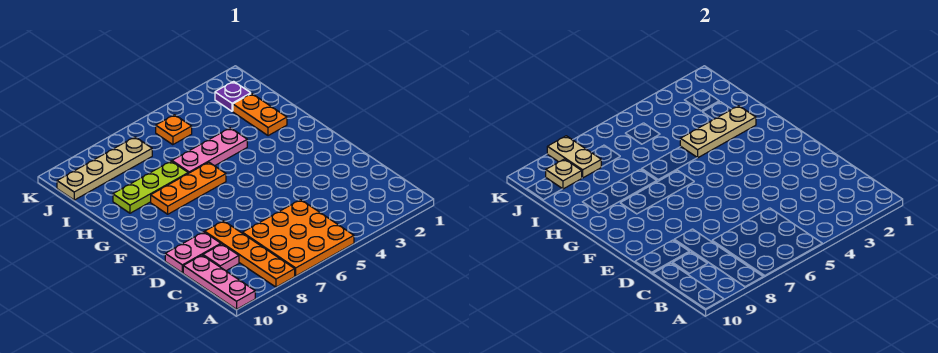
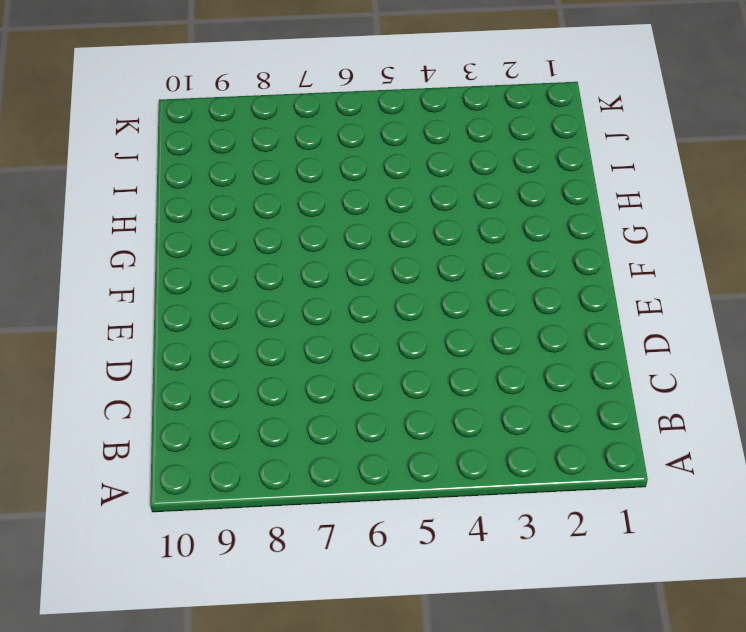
none -> orange plate A5:C7 level 1
none -> orange plate A8:D8 level 1
none -> pink plate A10:C10 level 1

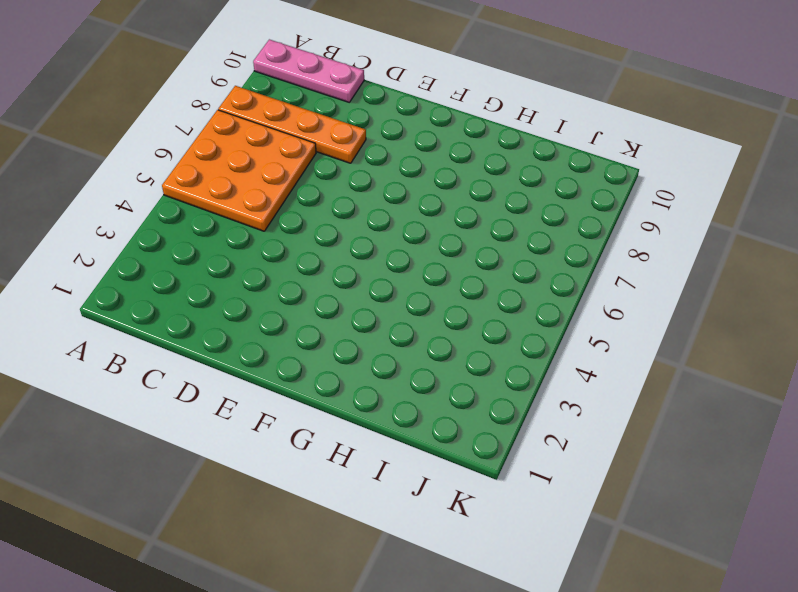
none -> pink plate C9 level 1
none -> pink plate D9:D10 level 1
none -> orange plate G6:G8 level 1

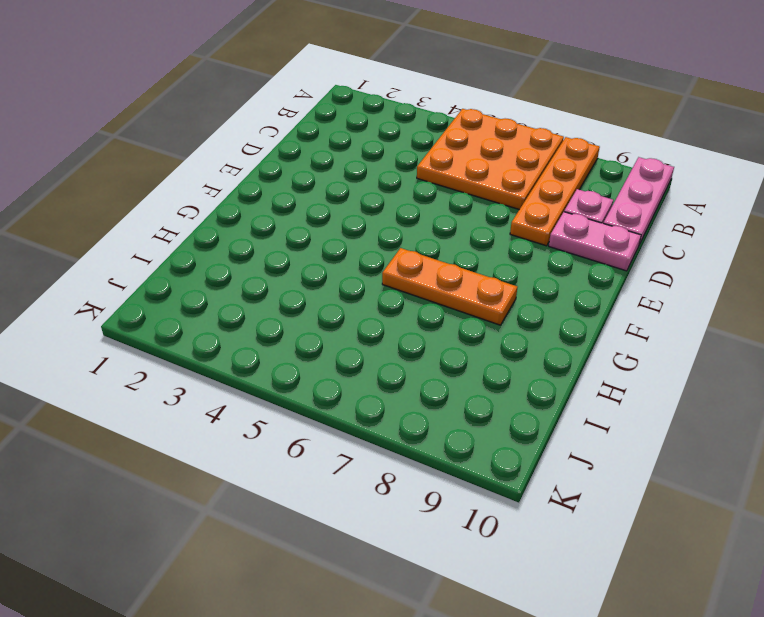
none -> orange plate H2:I2 level 1
none -> pink plate H4:H6 level 1
none -> lime plate H7:H9 level 1

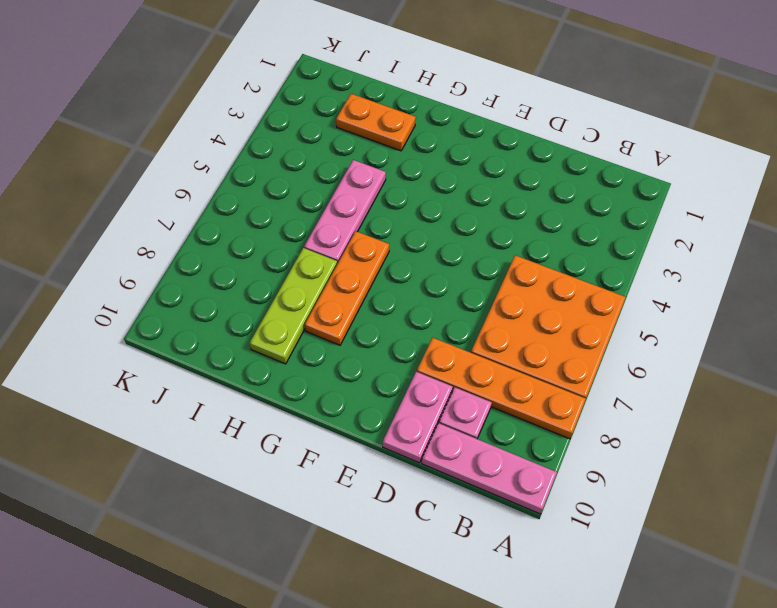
none -> purple plate J2 level 1
none -> orange plate J5 level 1
none -> tan plate J7:J10 level 1

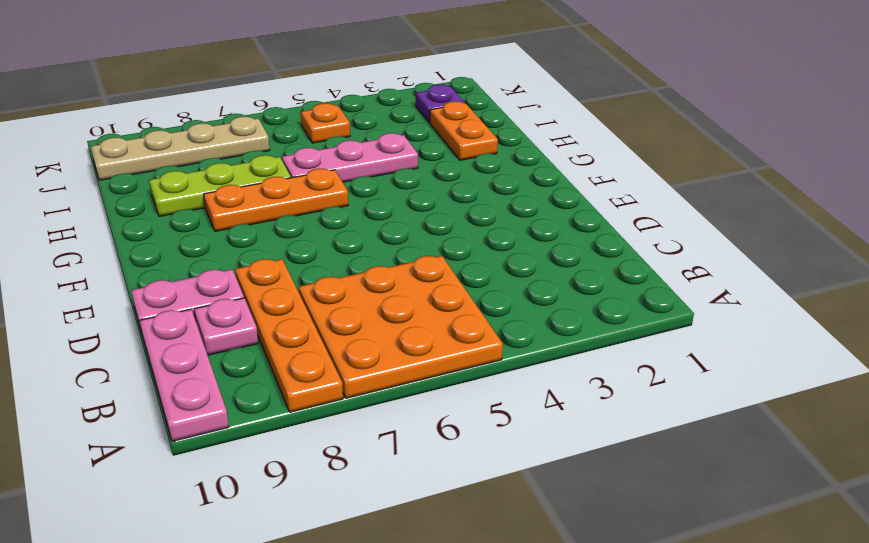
none -> tan plate H2:H4 level 2
none -> tan plate J8:K8 level 2
none -> tan plate J9 level 2

